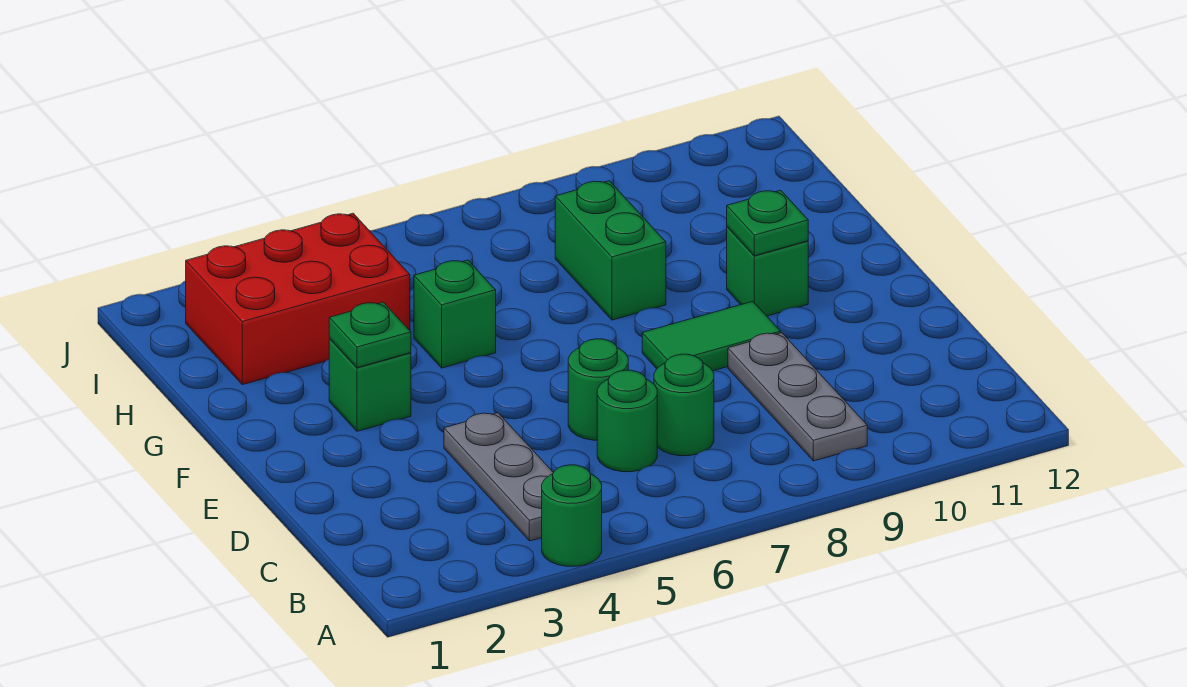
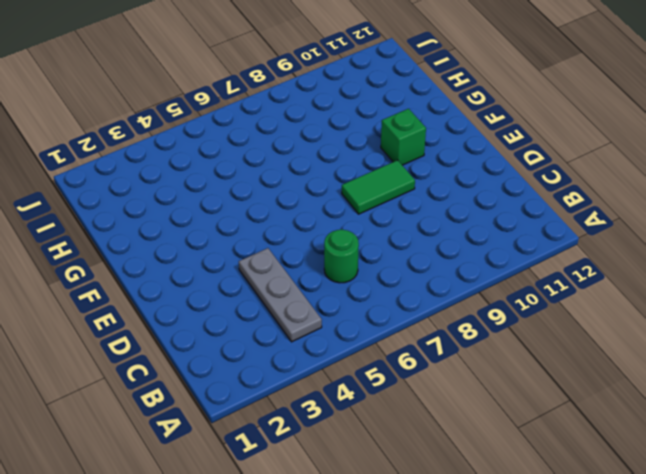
none -> green round brick A4 level 1
none -> grey plate B9:D9 level 1
none -> green round brick C7 level 1

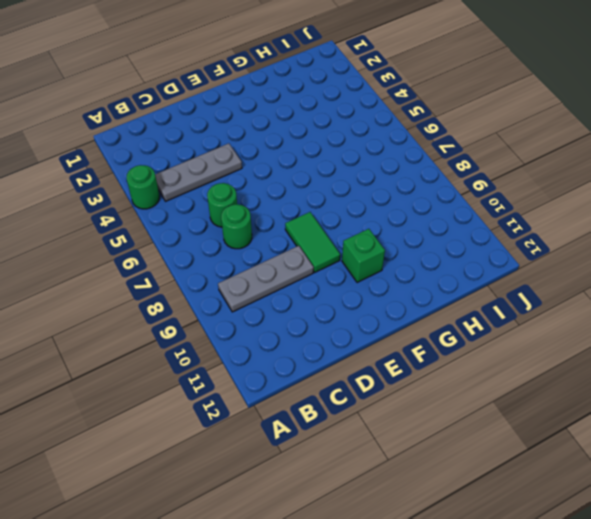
none -> green round brick D6 level 1
none -> green brick F3 level 1
none -> green brick G5 level 1

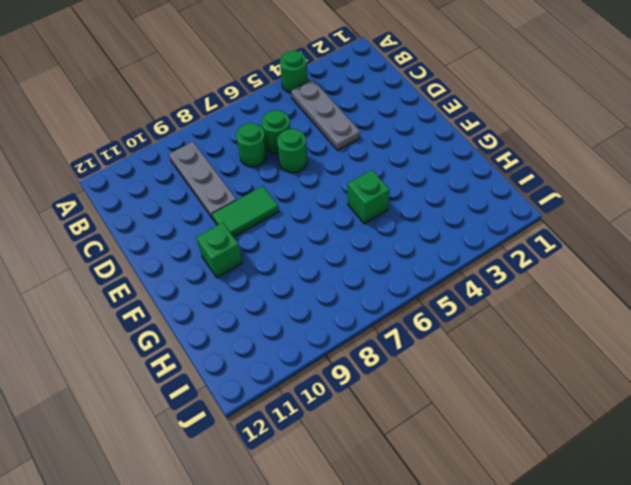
none -> green brick F3 level 1
none -> green brick G8:H8 level 1
none -> red brick H2:I4 level 1

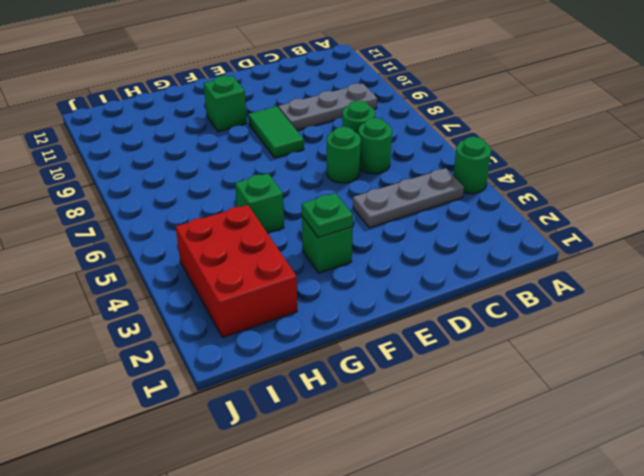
none -> green brick G8:H8 level 1
none -> green plate F10 level 2

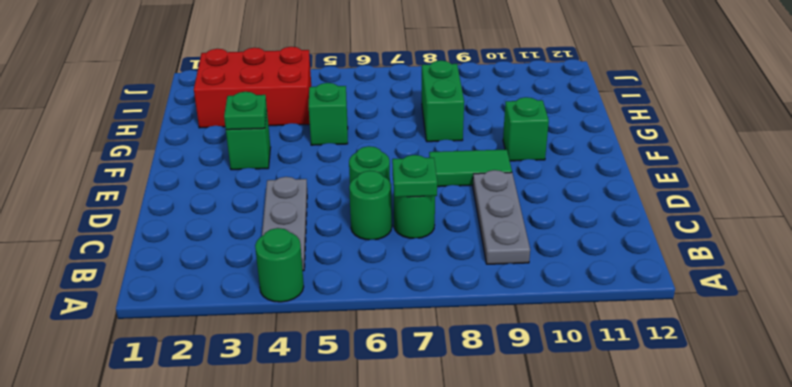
green plate C7 level 2 -> green plate F10 level 2

